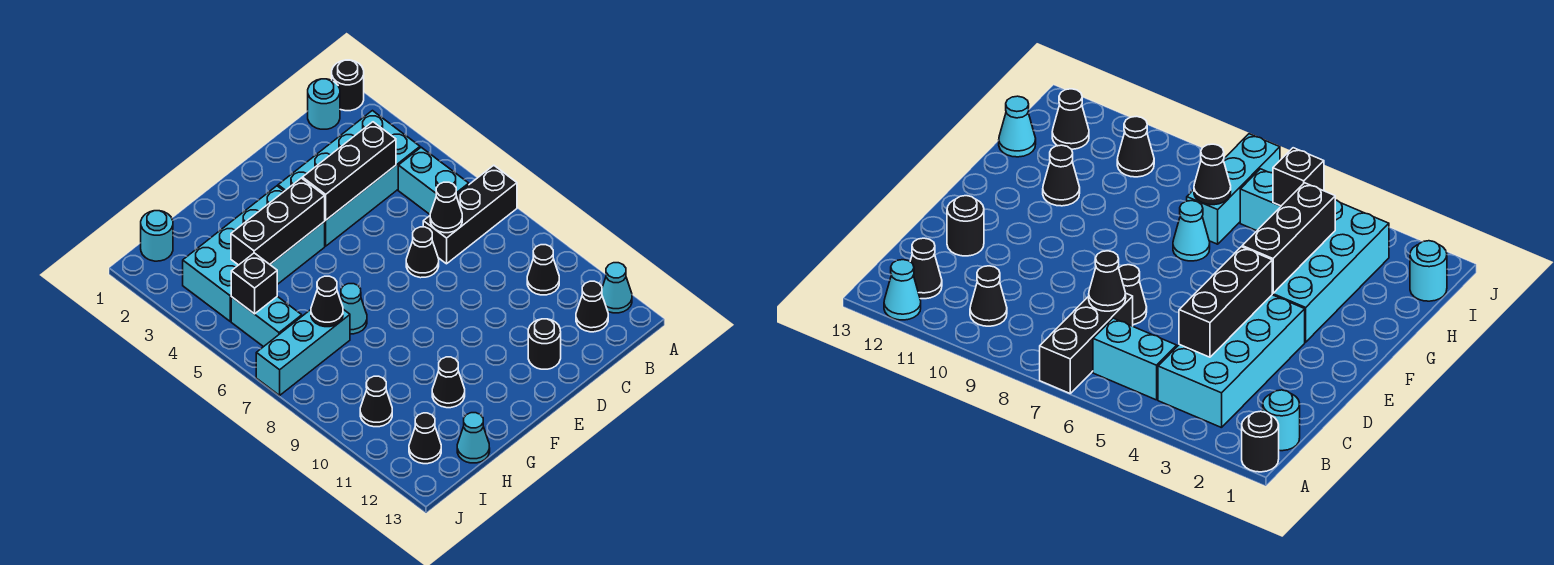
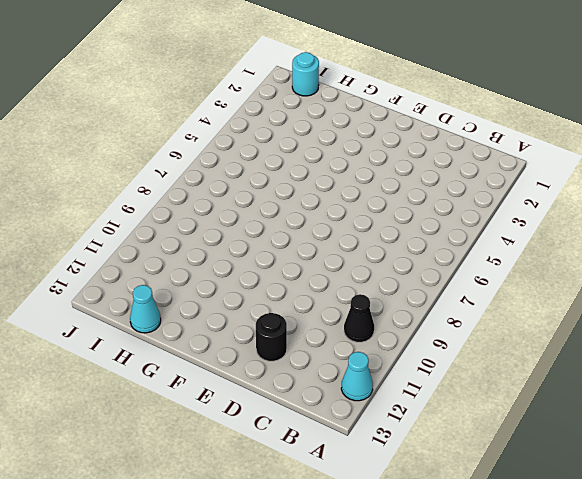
none -> black round brick A1 level 1
none -> black brick A7:C7 level 1
none -> cyan round brick B1 level 1

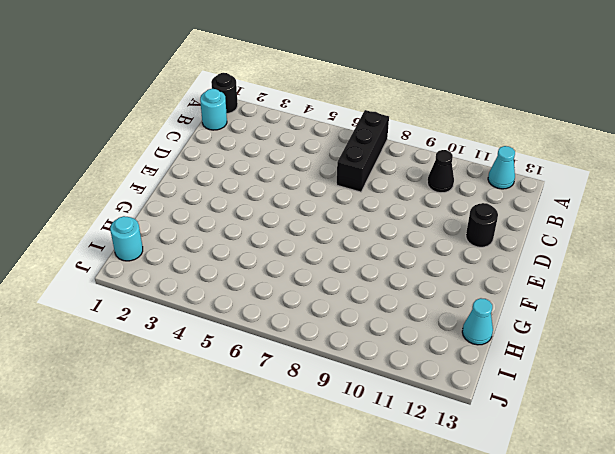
none -> cyan brick B3:E4 level 1
none -> cyan brick B5:B6 level 1
none -> black cone B12 level 1

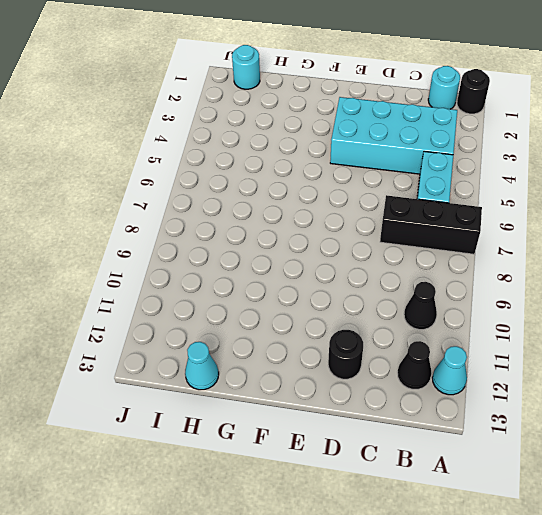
none -> black cone D7 level 1
none -> cyan brick F3:I4 level 1
none -> cyan cone G7 level 1

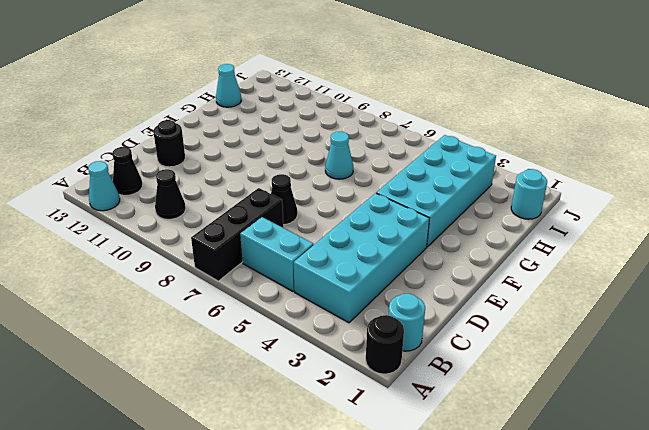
none -> black cone G11 level 1
none -> cyan brick H7:J7 level 1
none -> cyan brick I5:I6 level 1

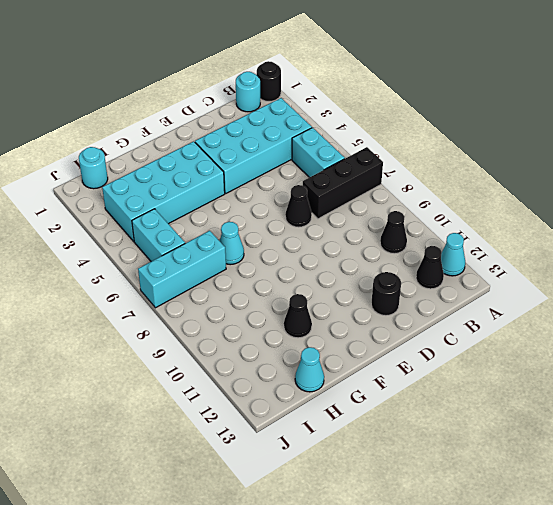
none -> black cone I10 level 1
none -> black cone I12 level 1
none -> black brick C4:E4 level 2

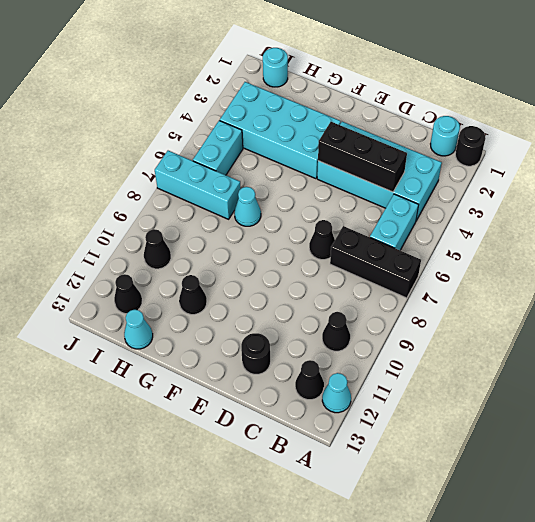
none -> black cone C7 level 2
none -> black brick F4:H4 level 2
none -> black cone H7 level 2

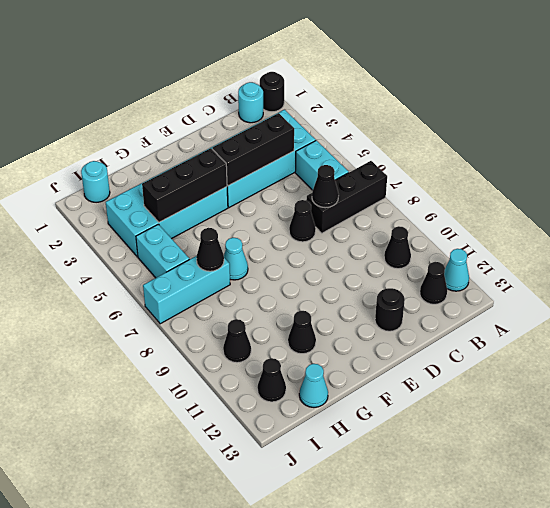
none -> black brick I5 level 2

